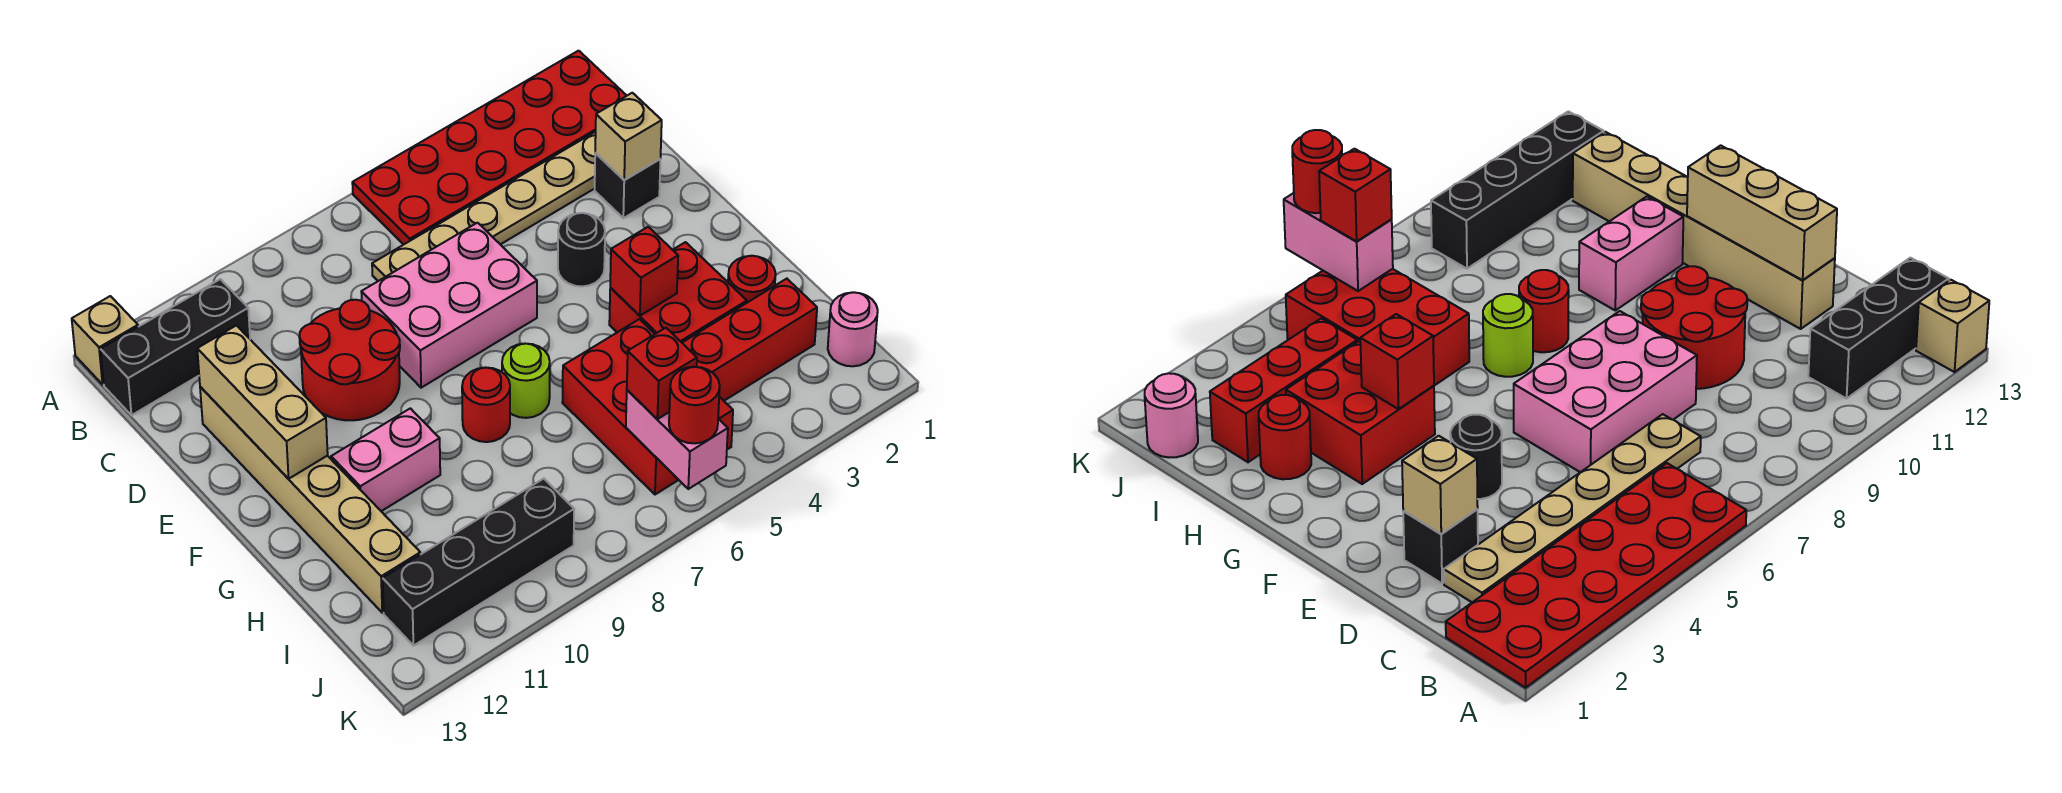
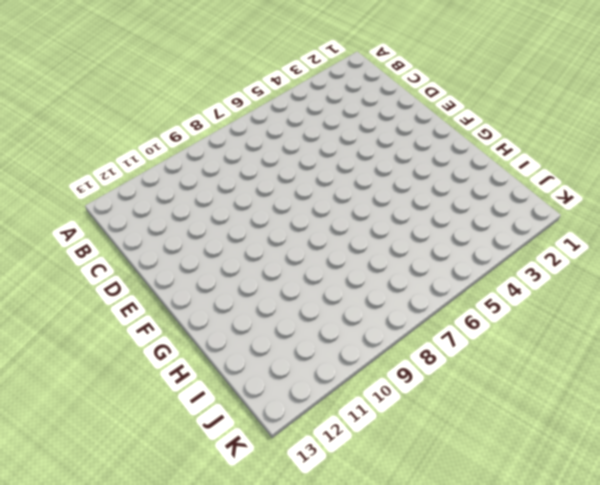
none -> red plate A1:B6 level 1
none -> tan brick A13 level 1
none -> black brick B11:B13 level 1

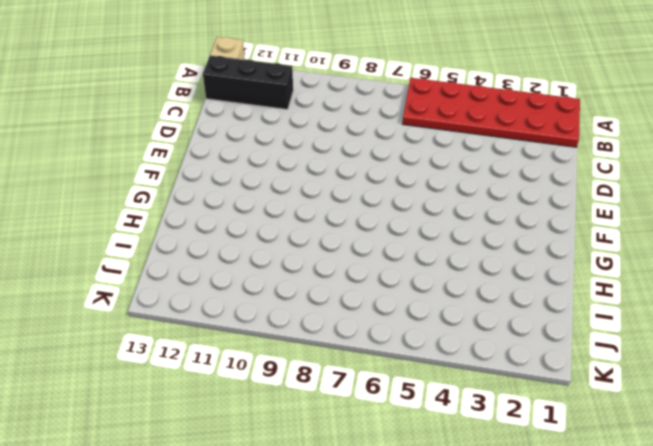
none -> tan plate C2:C7 level 1
none -> black brick D2 level 1
none -> pink brick D6:E8 level 1

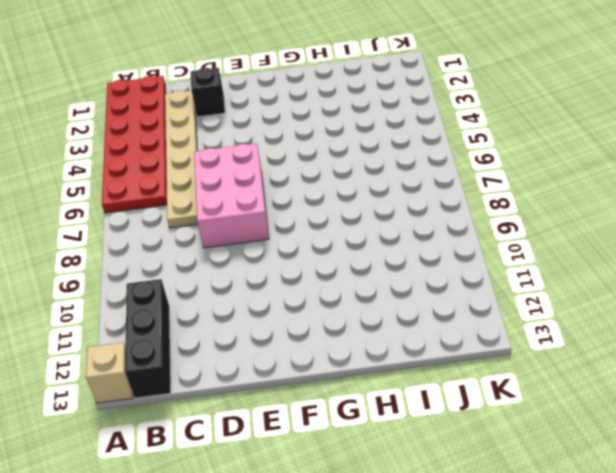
none -> red round brick D9:E10 level 1
none -> tan brick D12:I12 level 1
none -> black round brick E4 level 1

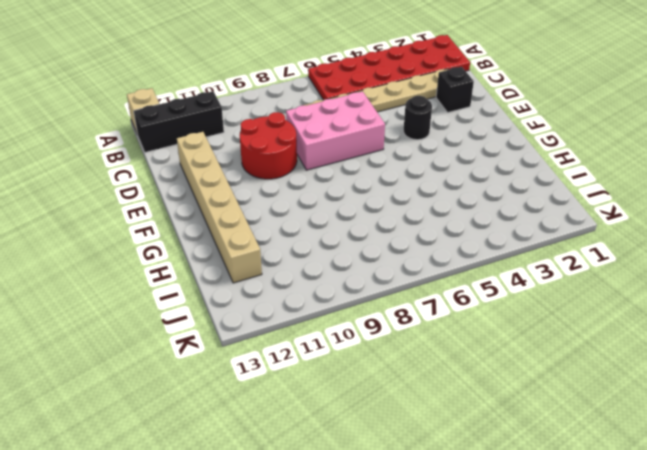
none -> red brick G3:H4 level 1
none -> lime round brick G7 level 1
none -> red round brick G8 level 1

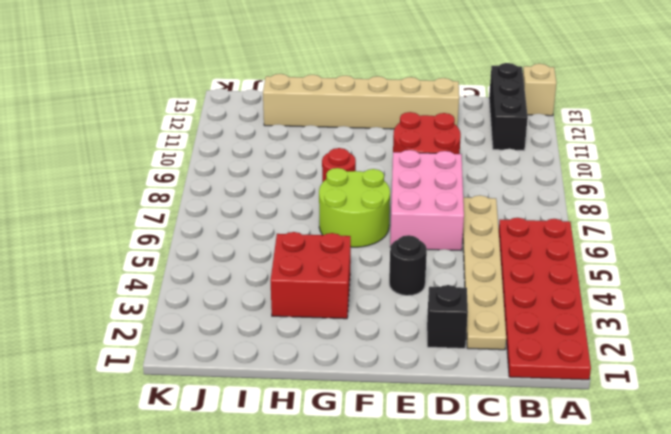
lime round brick F6:G7 level 1 -> lime round brick G7 level 1
none -> pink brick G10:G11 level 1
none -> red round brick H2 level 1
none -> red brick H5:J6 level 1

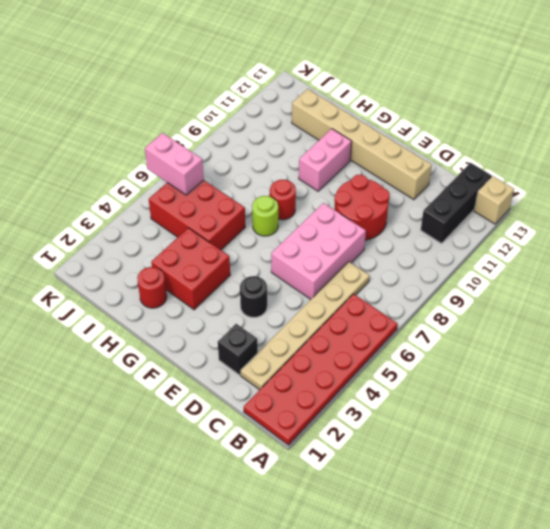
none -> red brick I2:I4 level 1
none -> pink round brick J1 level 1
none -> black brick J9:J12 level 1

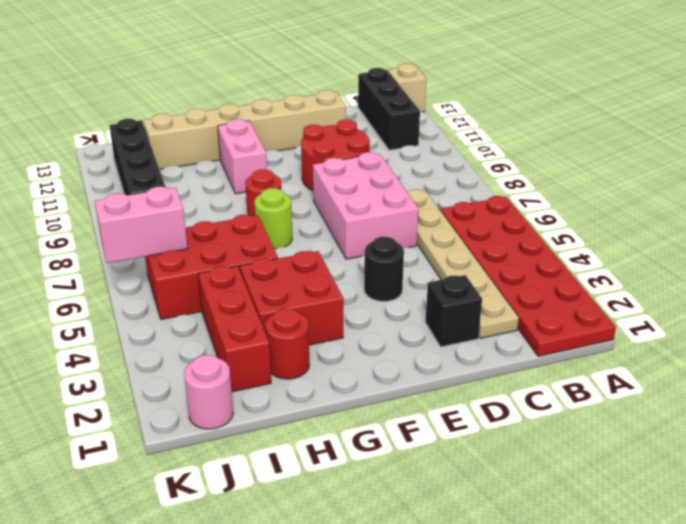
none -> tan brick D2 level 2
none -> tan brick D12:F12 level 2
none -> red brick G4 level 2

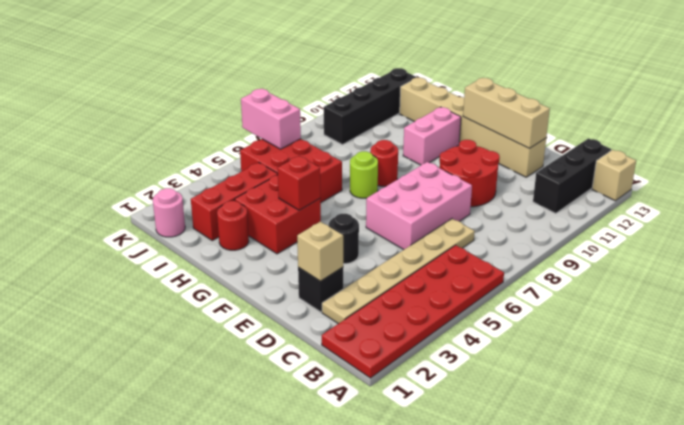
none -> red brick J6 level 3
none -> red round brick K6 level 3

